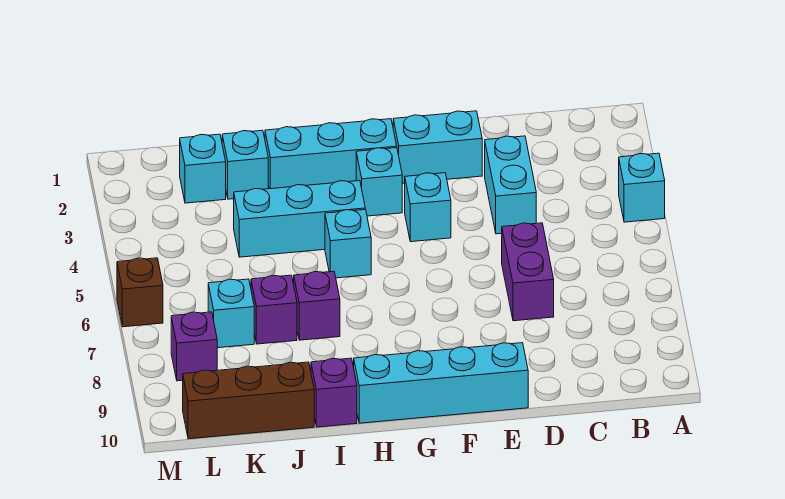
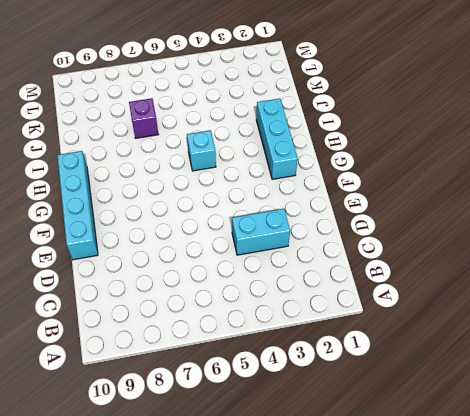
none -> cyan brick A4 level 1
none -> purple brick D6:D7 level 1
none -> cyan brick E2:F2 level 1

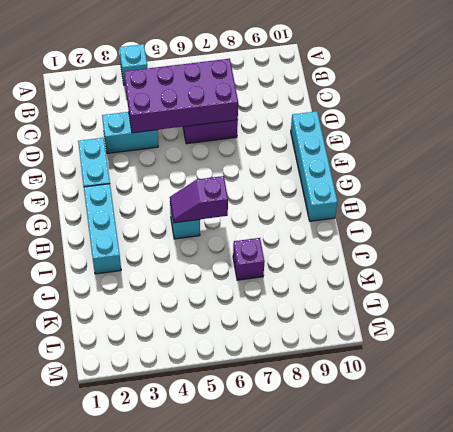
purple brick C4:D7 level 2 -> none
purple slope H5:H6 level 2 top 6 -> none
none -> cyan brick F4 level 1
none -> cyan brick G3 level 1
none -> cyan brick H4:J4 level 1

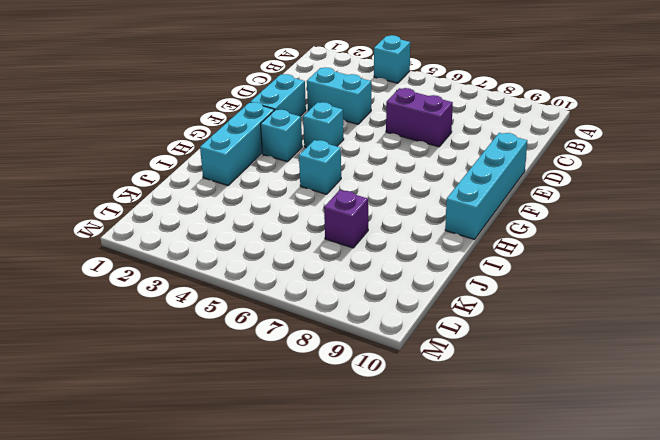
none -> cyan brick H4:J4 level 1
none -> purple brick I7 level 1
none -> purple brick I10 level 1

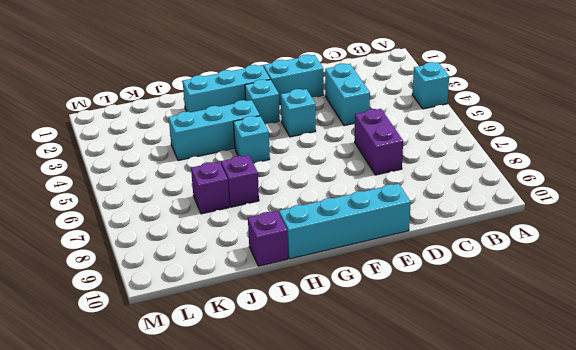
none -> cyan brick J2 level 1
none -> brown brick J10:L10 level 1
none -> cyan brick K2 level 1

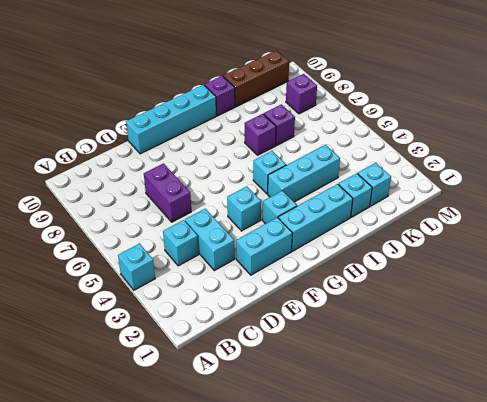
cyan brick C4 level 1 -> cyan brick K7 level 1
none -> brown brick M6 level 1

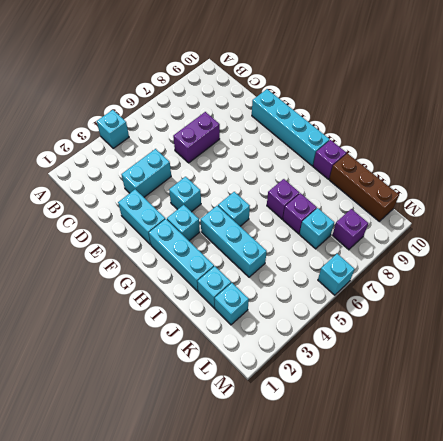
cyan brick M6 level 1 -> brown brick M6 level 1

